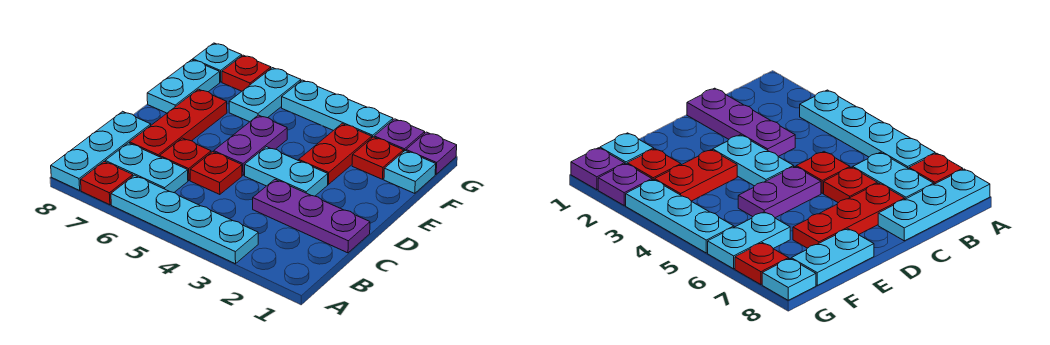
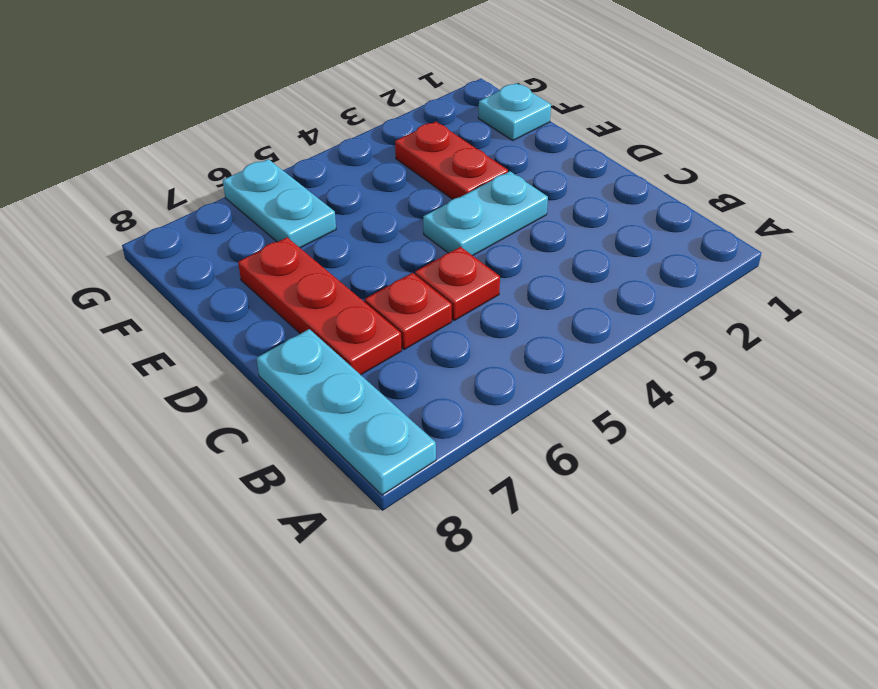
none -> cyan plate A3:A6 level 1
none -> red plate A7 level 1
none -> cyan plate B6:B7 level 1

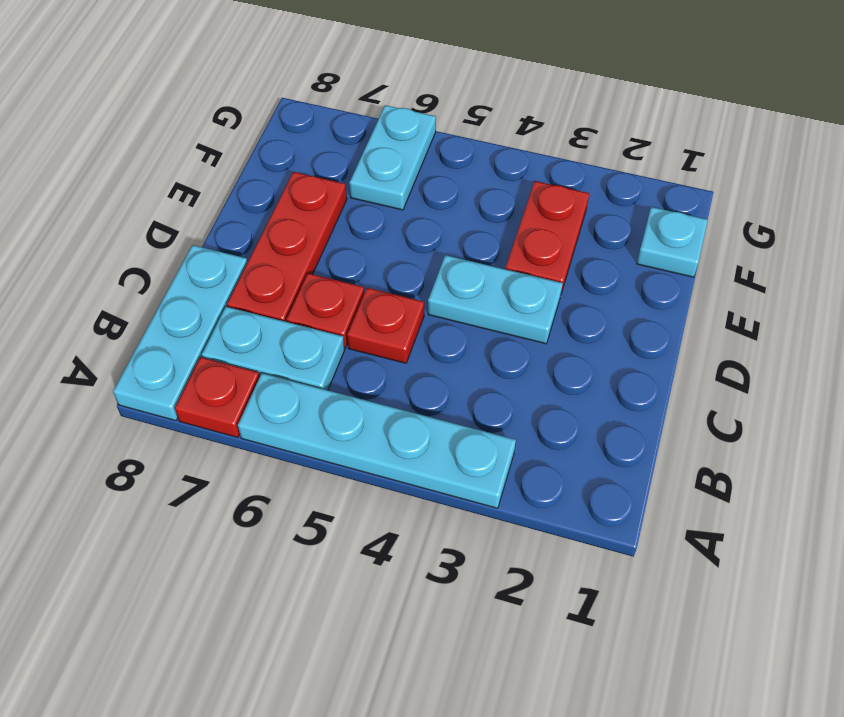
none -> purple plate C1:C3 level 1
none -> purple plate D5:E5 level 1
none -> cyan plate E8:F8 level 1

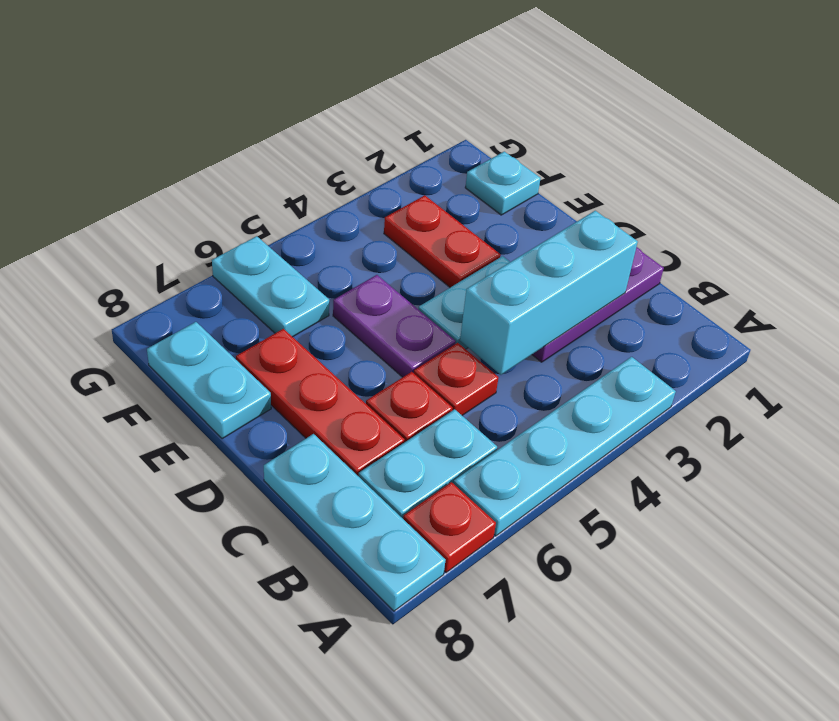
cyan brick C2:C4 level 2 -> none
none -> red plate F2 level 1
none -> purple plate G1 level 1
none -> purple plate G2 level 1

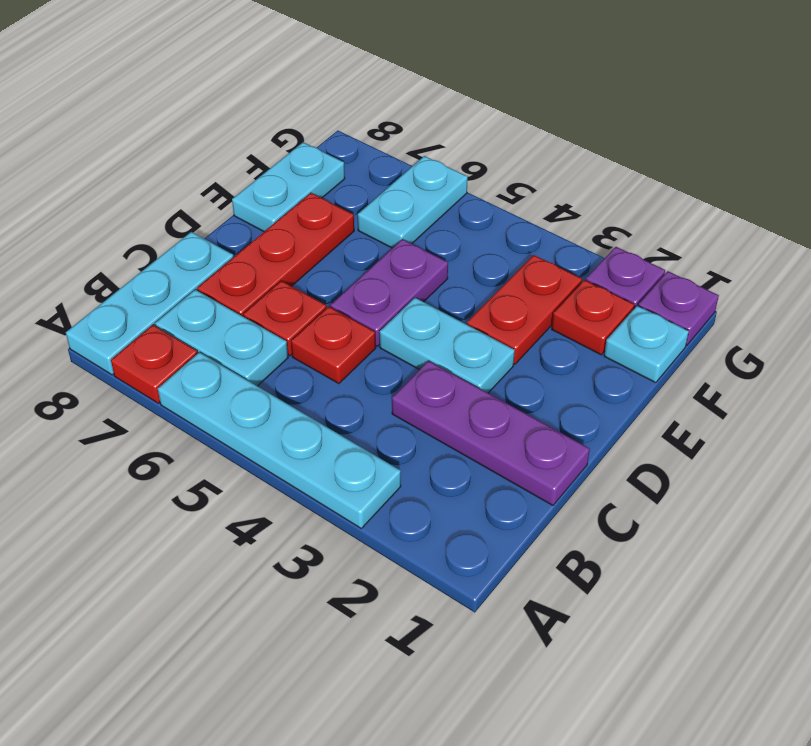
none -> cyan plate G3:G5 level 1
none -> red plate G7 level 1
none -> cyan plate G8 level 1

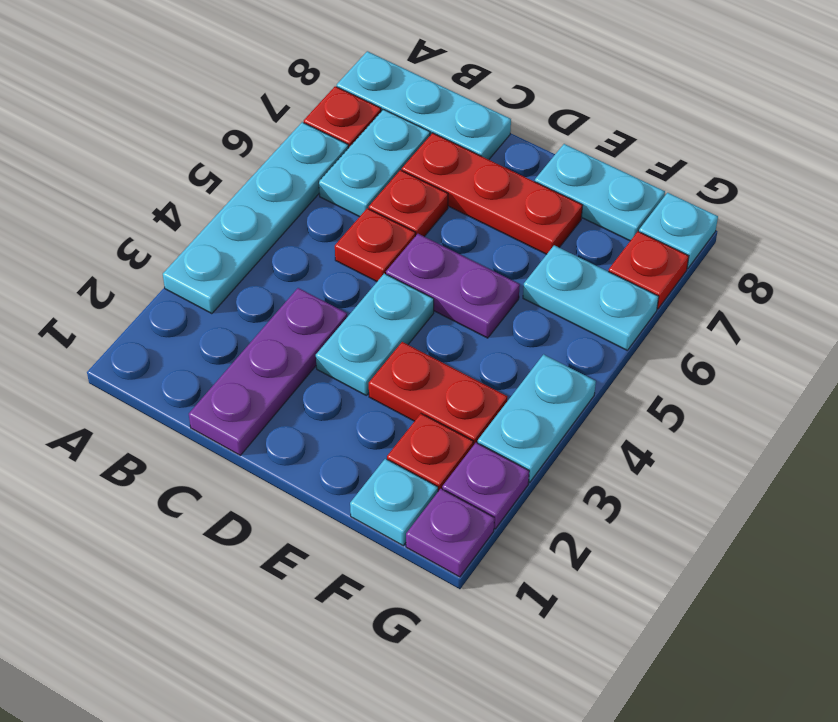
cyan plate G3:G4 level 1 -> cyan plate G3:G5 level 1

